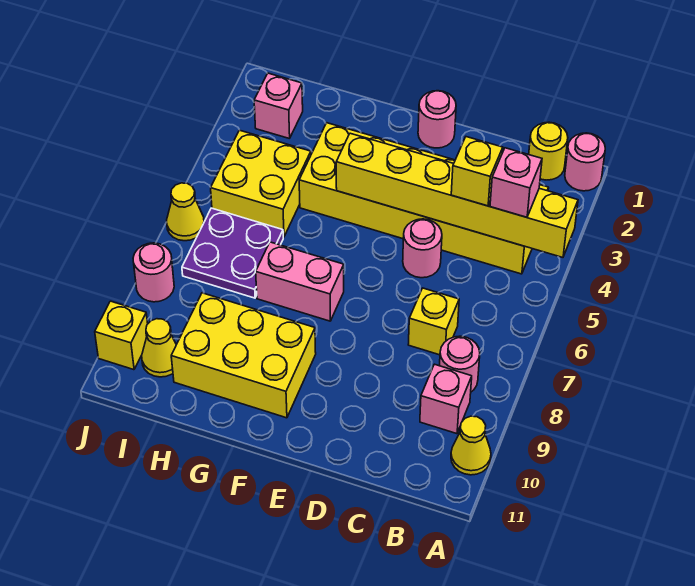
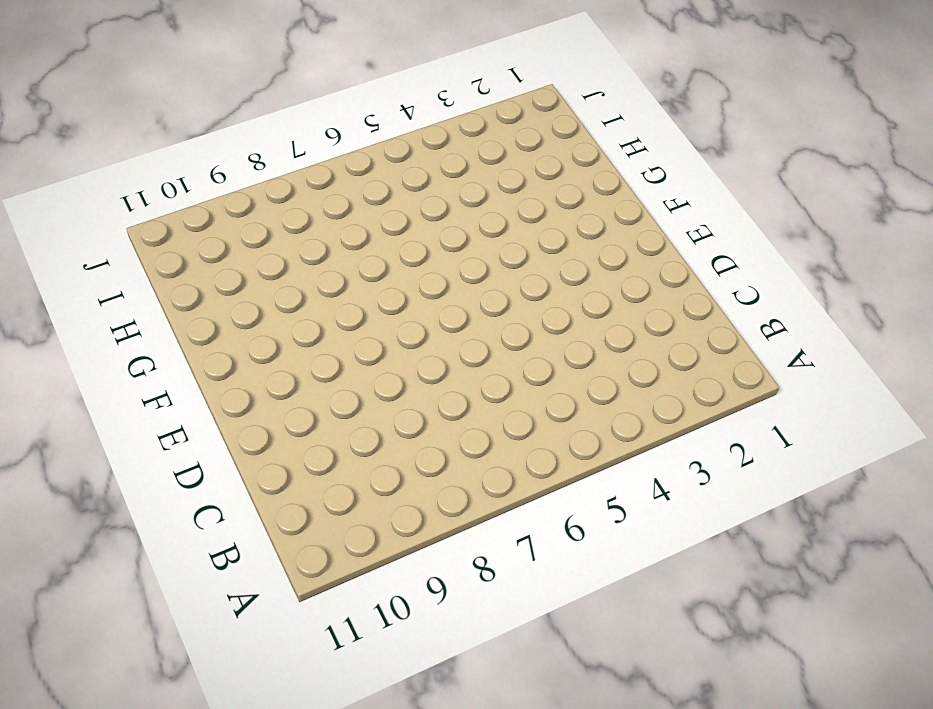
none -> pink round brick A1 level 1
none -> yellow cone A10 level 1
none -> yellow round brick B1 level 1

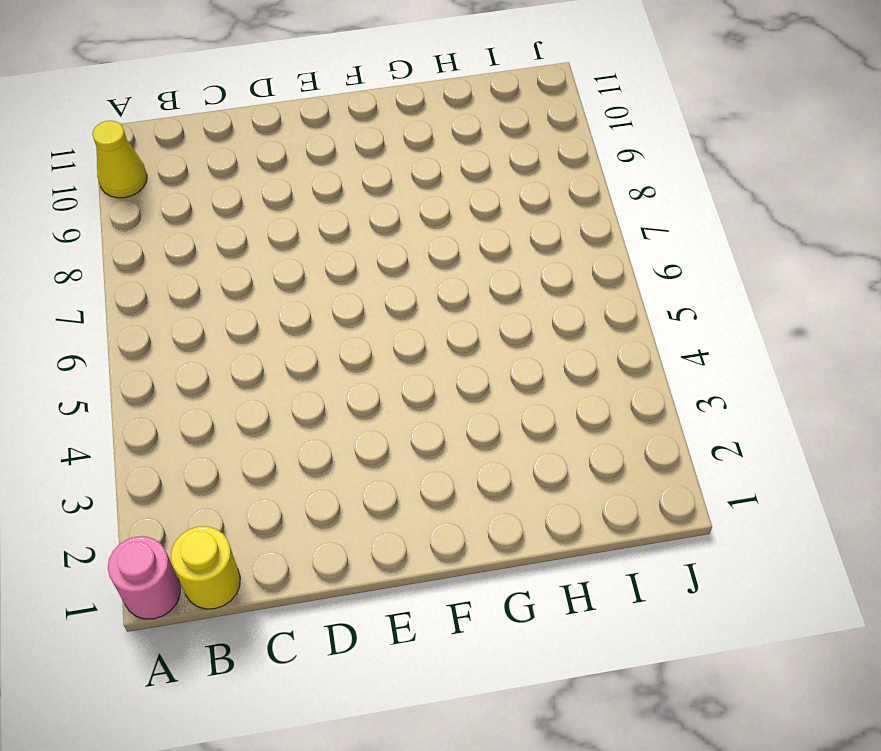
none -> yellow brick B3:G4 level 1
none -> pink round brick B8 level 1
none -> pink brick B9 level 1

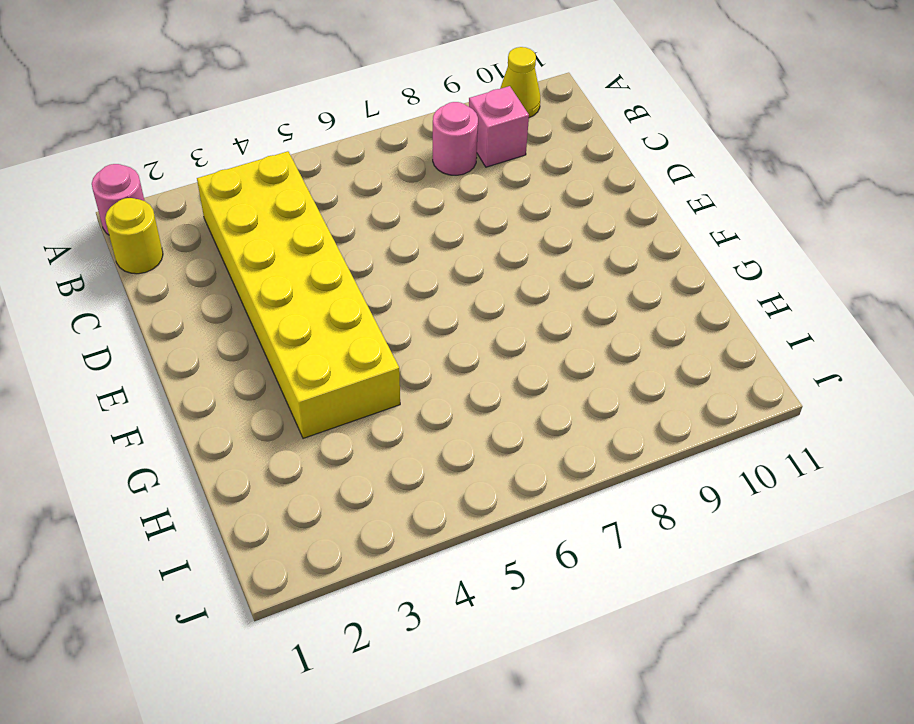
none -> yellow brick C7 level 1
none -> pink round brick D5 level 1
none -> pink round brick E1 level 1

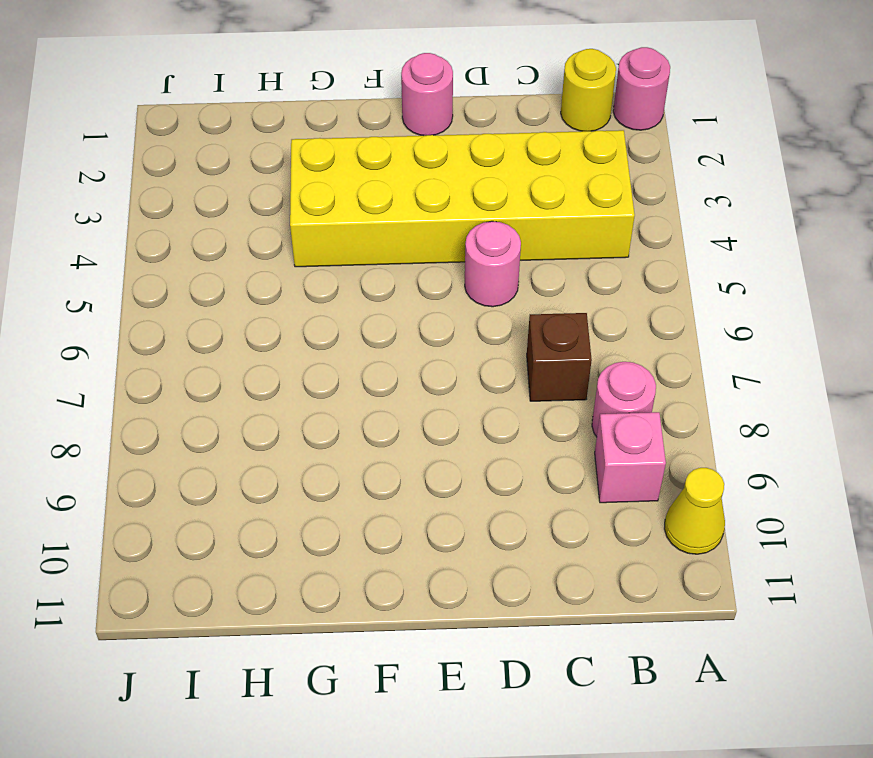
brown brick C7 level 1 -> yellow brick C7 level 1
none -> pink brick F7:G7 level 1
none -> yellow brick F9:H10 level 1
none -> yellow brick H4:I5 level 1

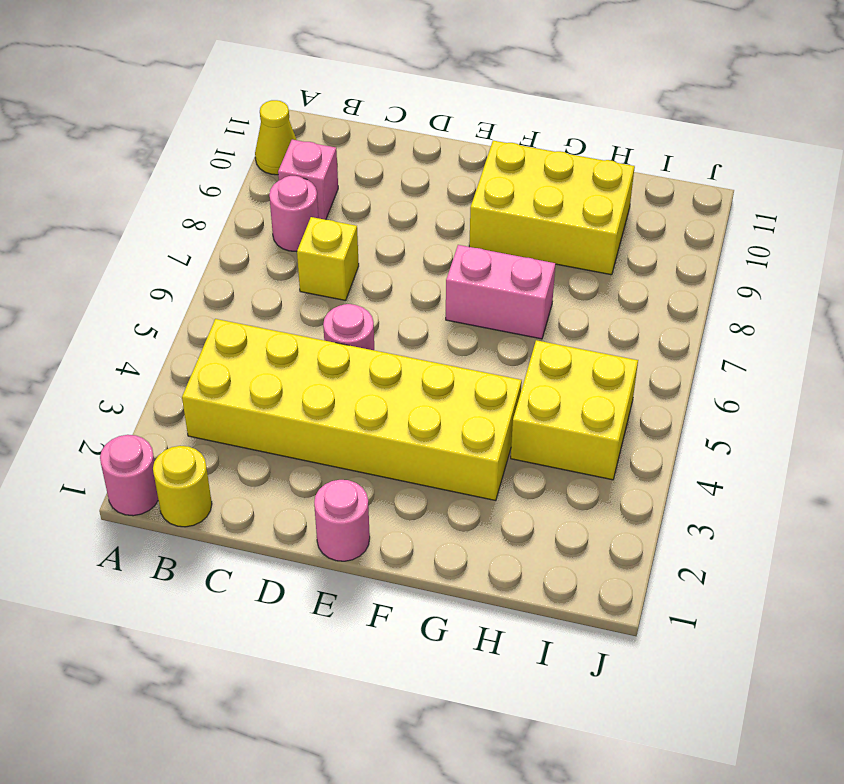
none -> purple plate H6:I7 level 1
none -> pink brick I2 level 1
none -> yellow cone I10 level 1

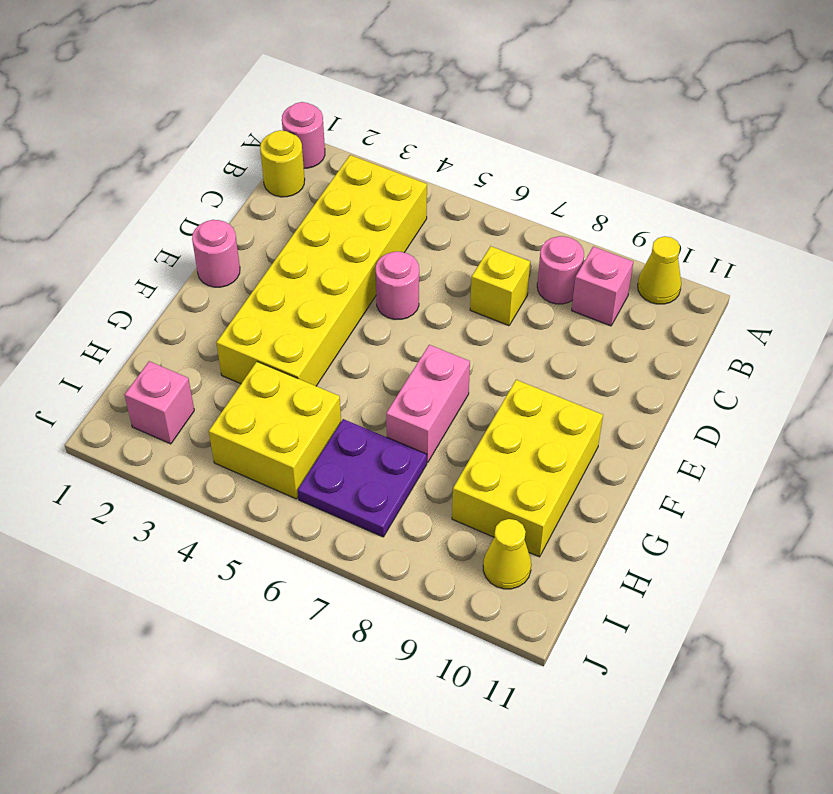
none -> yellow cone J6 level 1
none -> pink round brick J8 level 1
none -> yellow brick J10 level 1

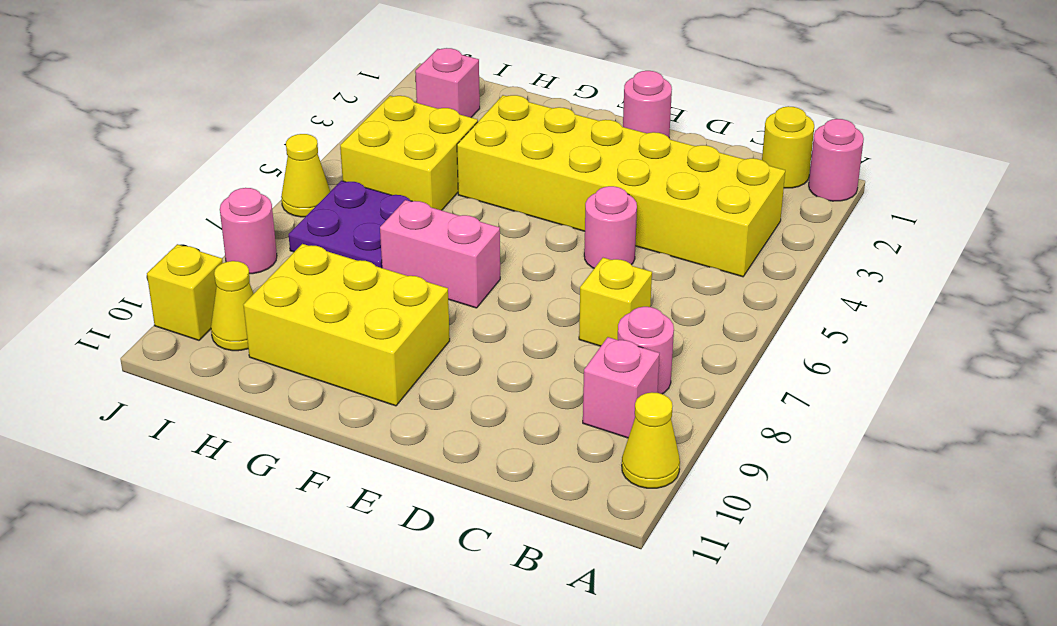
none -> yellow brick A4:F4 level 2
none -> pink brick B4 level 3
none -> yellow brick C4 level 3

